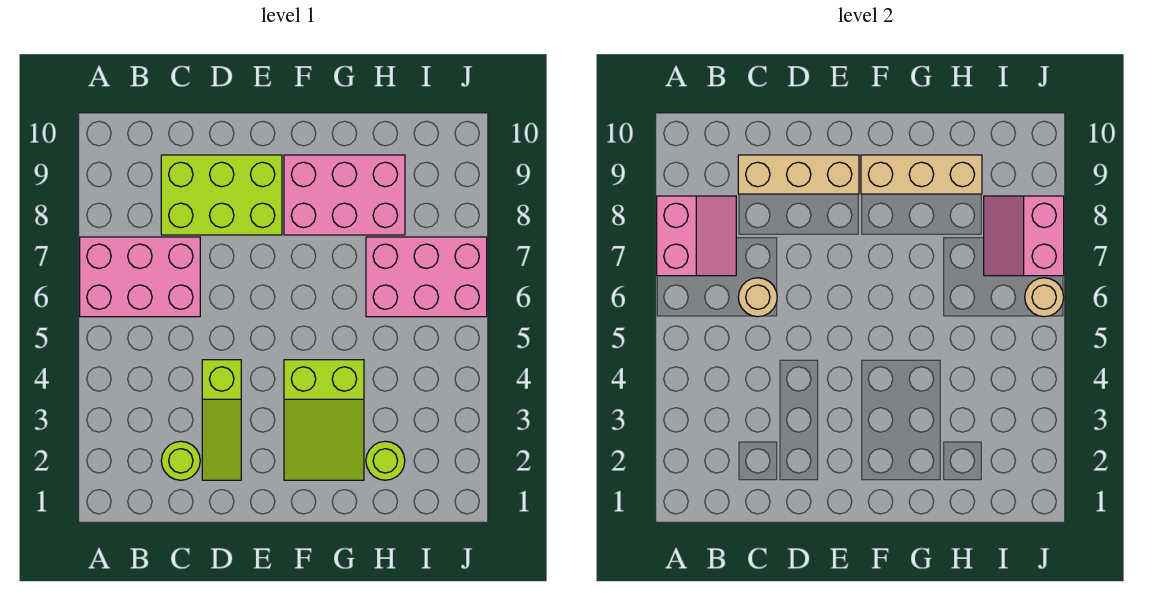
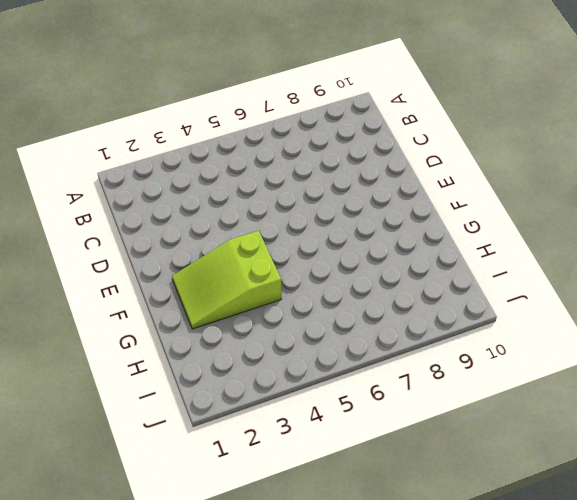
none -> pink brick A6:C7 level 1
none -> lime round brick C2 level 1
none -> lime brick C8:E9 level 1

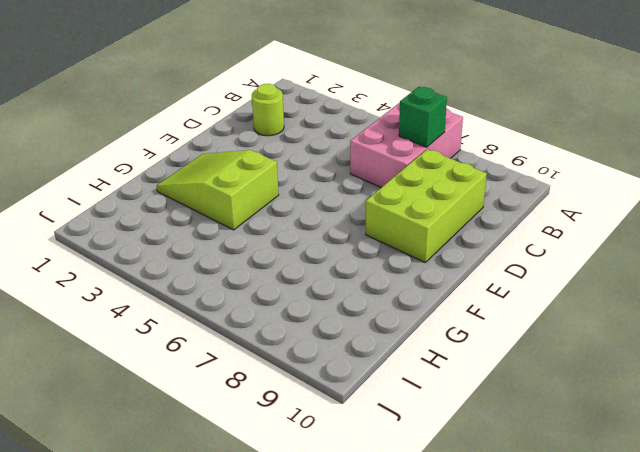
green brick B7 level 2 -> pink slope A7:B8 level 2 top A
none -> lime slope D2:D4 level 1 top 4
none -> pink brick F8:H9 level 1
none -> lime round brick H2 level 1

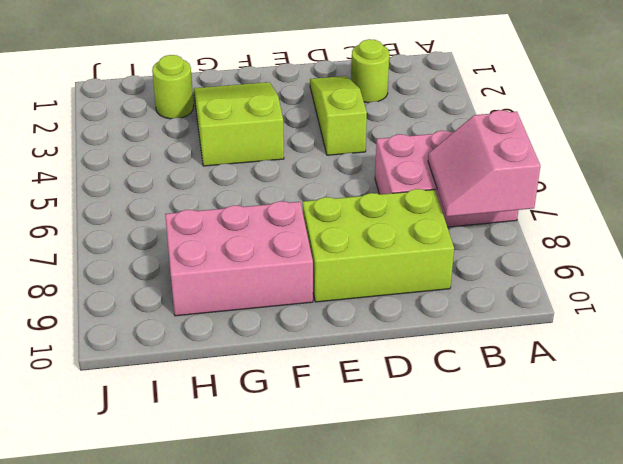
none -> pink brick H6:J7 level 1
none -> tan round brick C6 level 2
none -> tan brick C9:E9 level 2

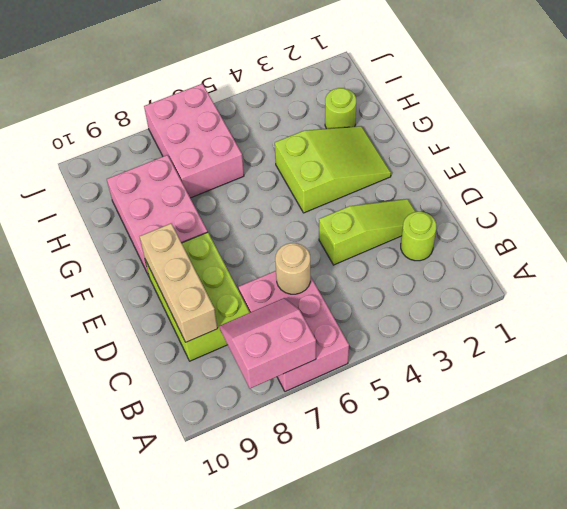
none -> tan brick F9:H9 level 2
none -> pink slope I7:J8 level 2 top J
none -> tan round brick J6 level 2

